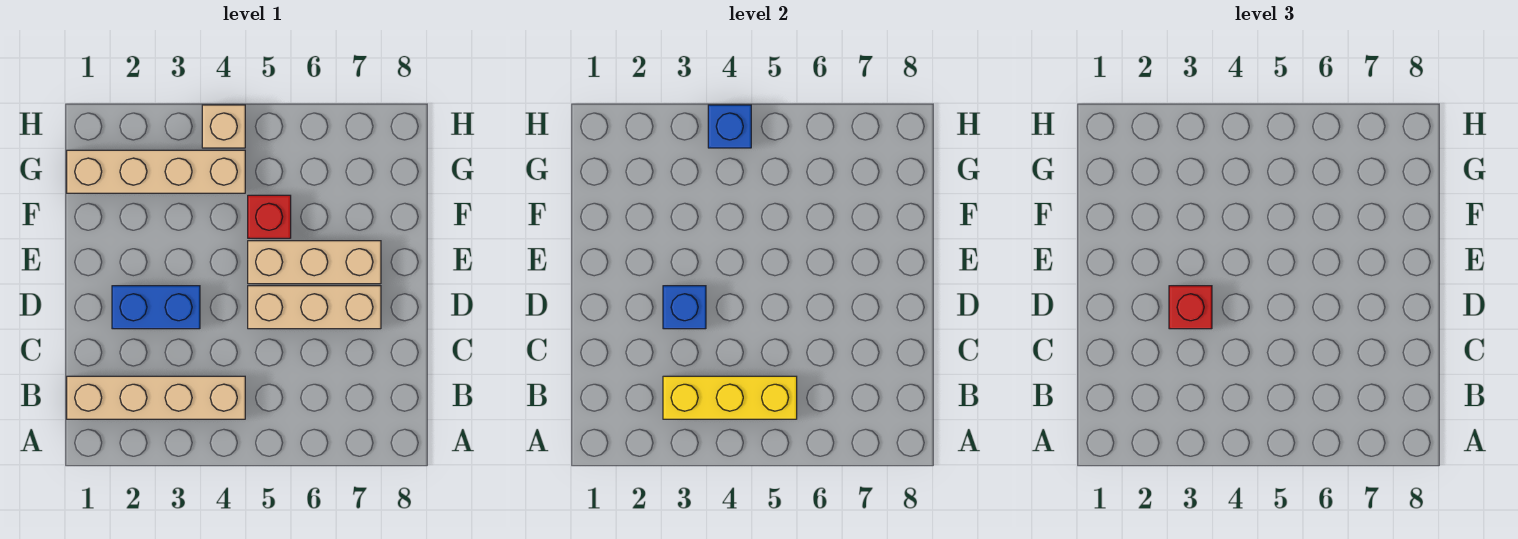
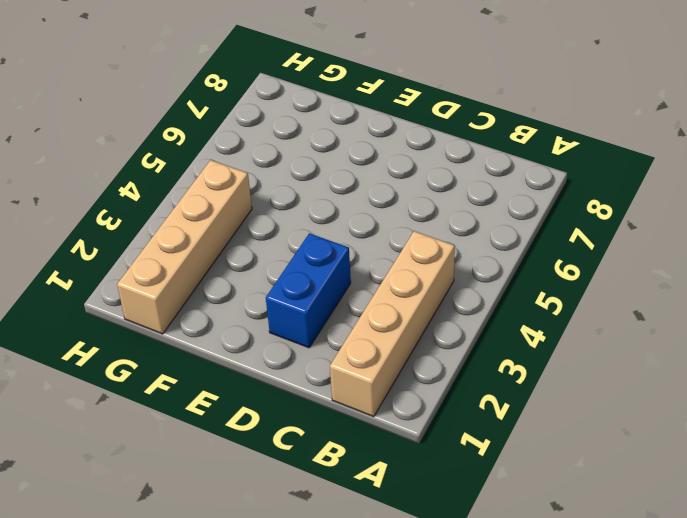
none -> tan brick D5:D7 level 1
none -> tan brick E5:E7 level 1

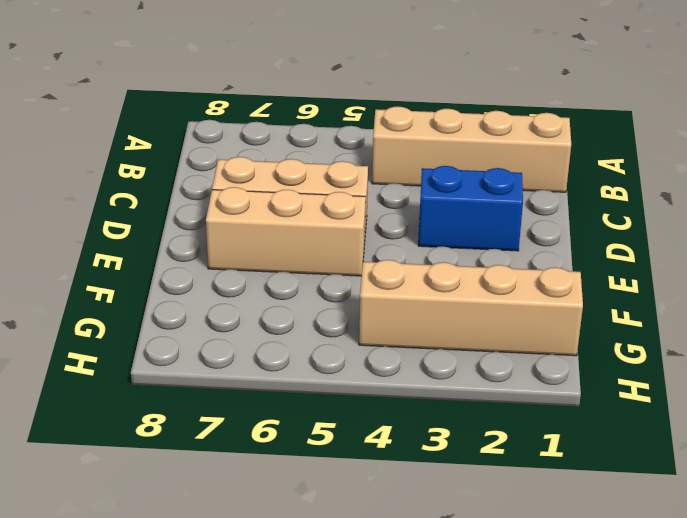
none -> red brick F5 level 1
none -> tan brick H4 level 1

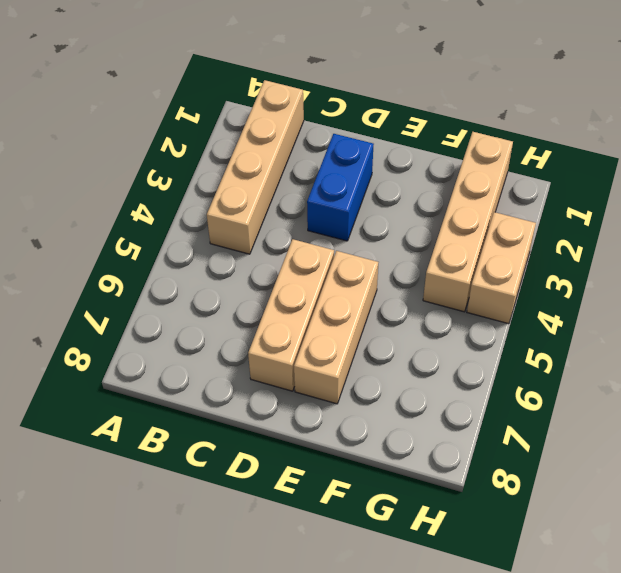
tan brick H3:H4 level 1 -> tan brick H4 level 1
none -> red brick F5 level 1
none -> yellow brick B3:B5 level 2

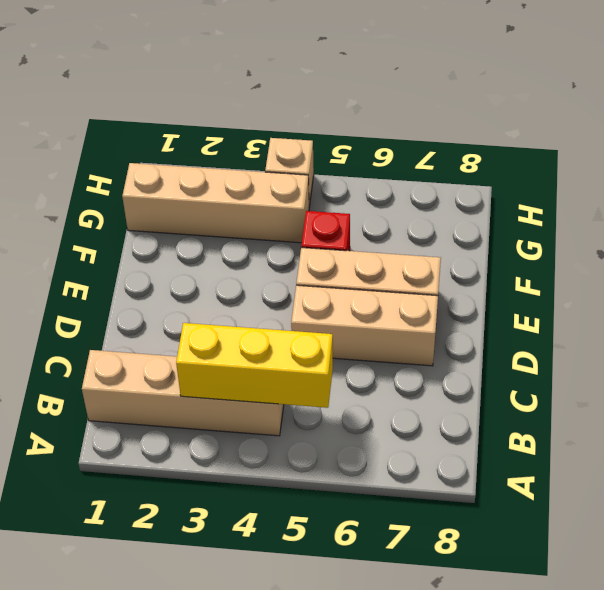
none -> blue brick D2:D3 level 1
none -> blue brick D3 level 2

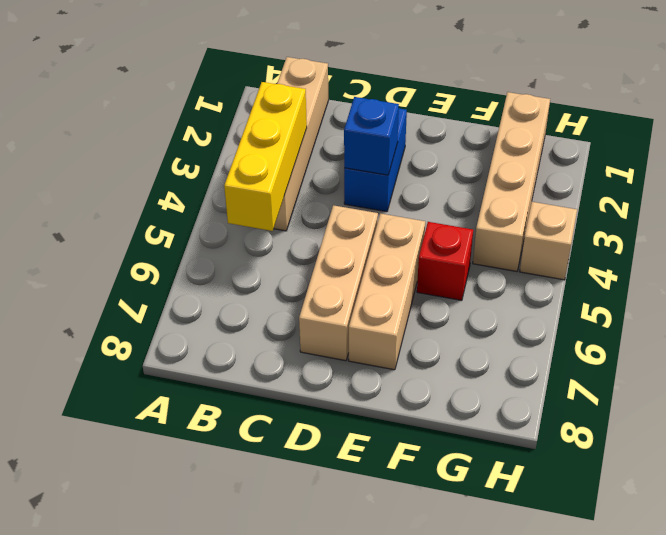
none -> blue brick H4 level 2
none -> red brick D3 level 3

